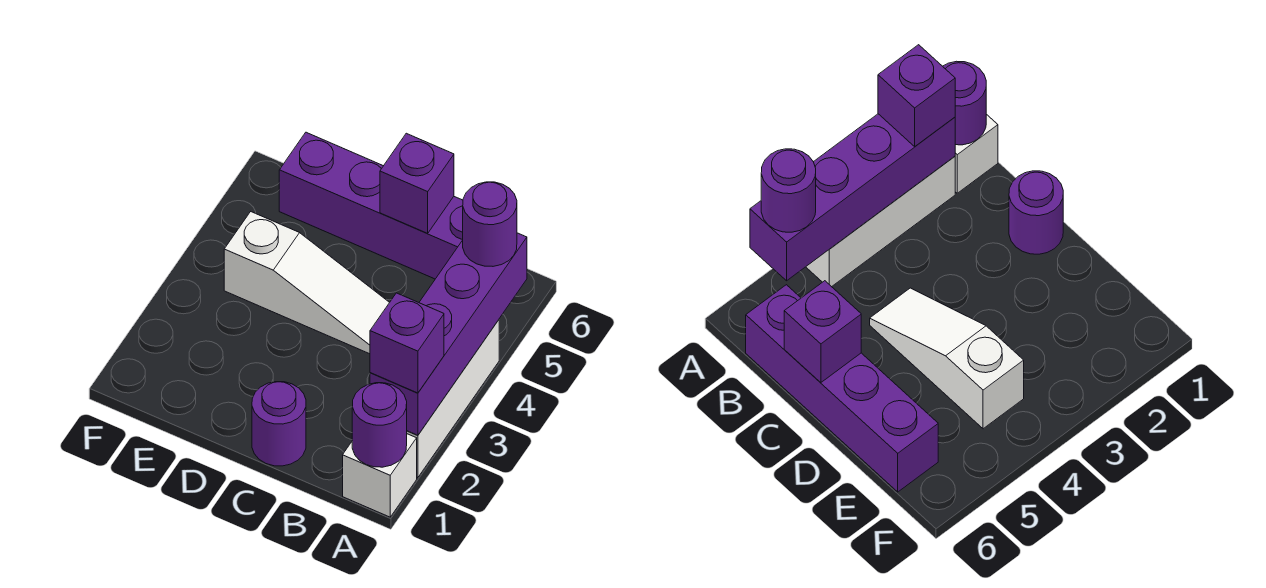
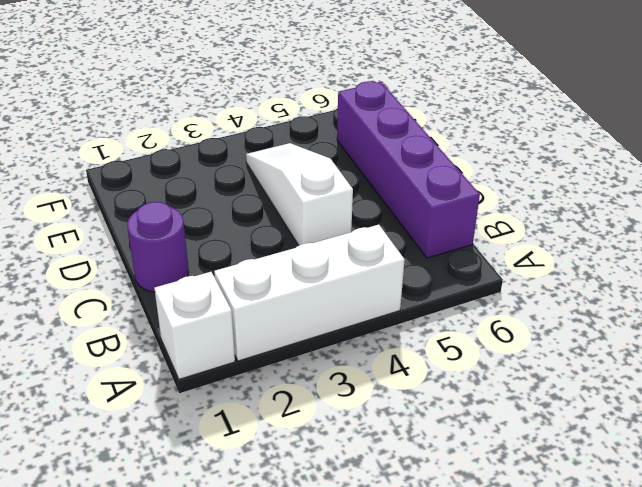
white slope C4:E4 level 1 top C -> white slope C4:E4 level 1 top E
none -> purple round brick A1 level 2
none -> purple brick A2:A5 level 2

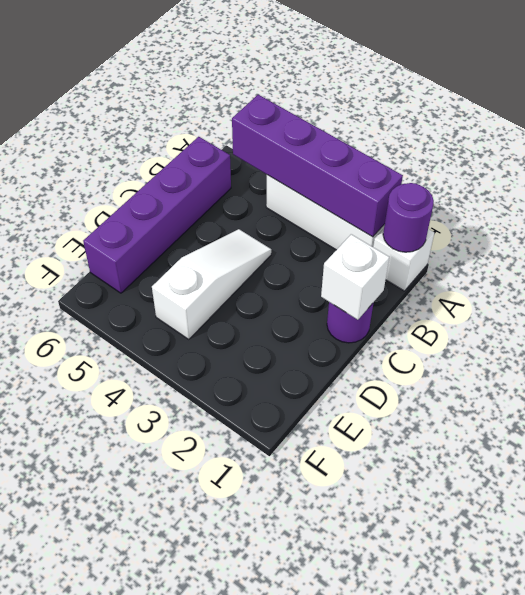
white brick C1 level 2 -> none
none -> purple brick C6 level 2
none -> purple brick A2 level 3

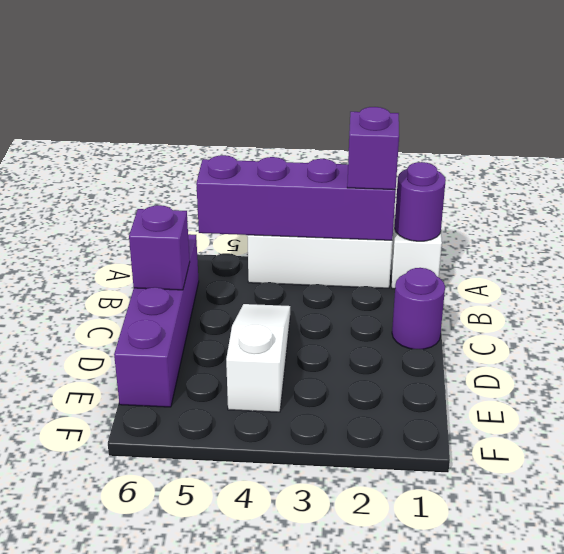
none -> purple round brick A5 level 3

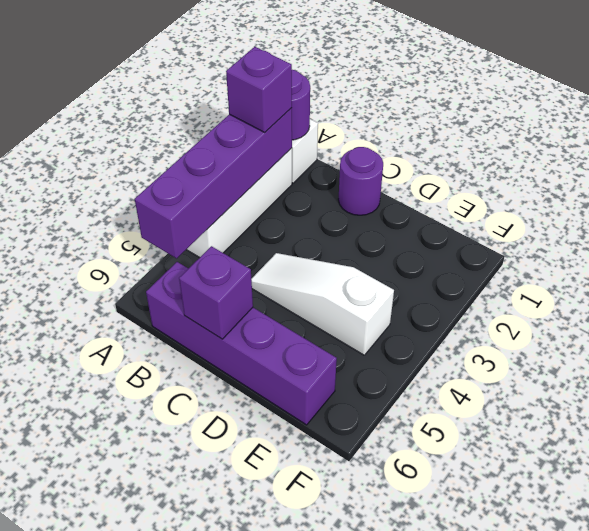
none -> purple round brick A5 level 3

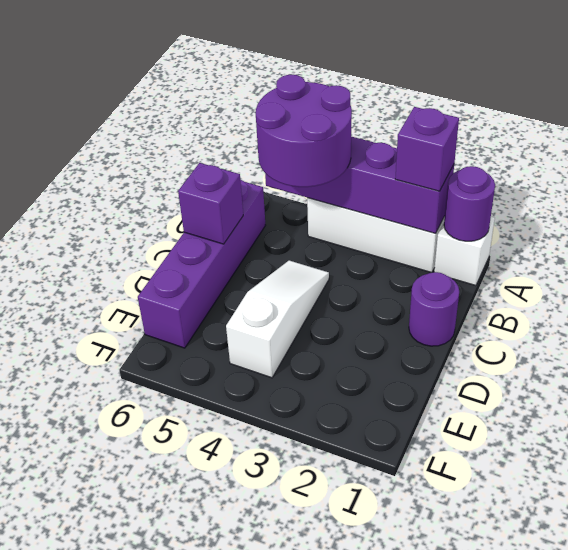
purple round brick A4:B5 level 3 -> purple round brick A5 level 3

